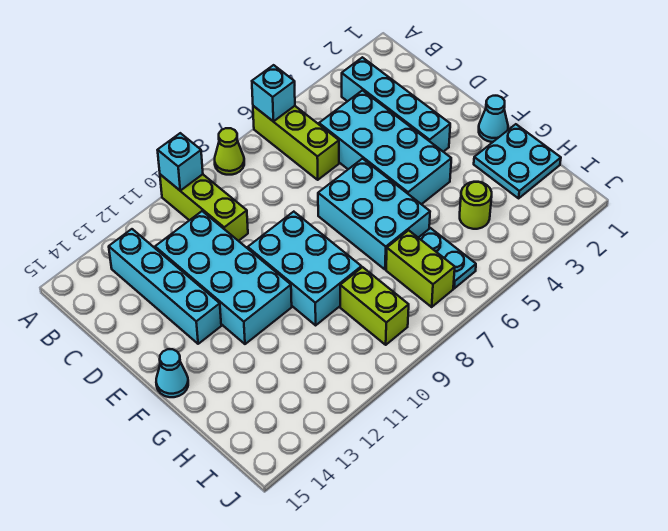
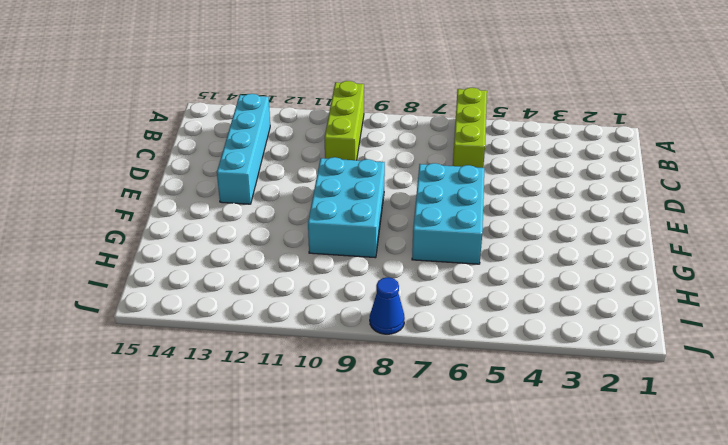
blue cone J8 level 1 -> none
none -> lime cone A8 level 1
none -> cyan brick B3:E3 level 1
none -> cyan brick C4:F5 level 1

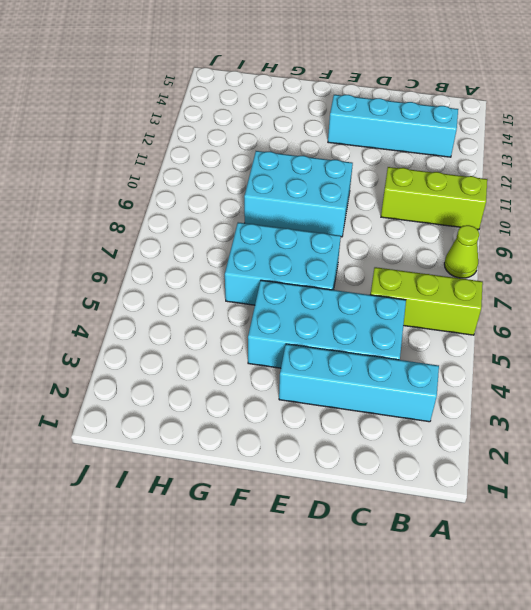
none -> cyan brick C11:F12 level 1
none -> cyan cone F1 level 1
none -> cyan cone F15 level 1

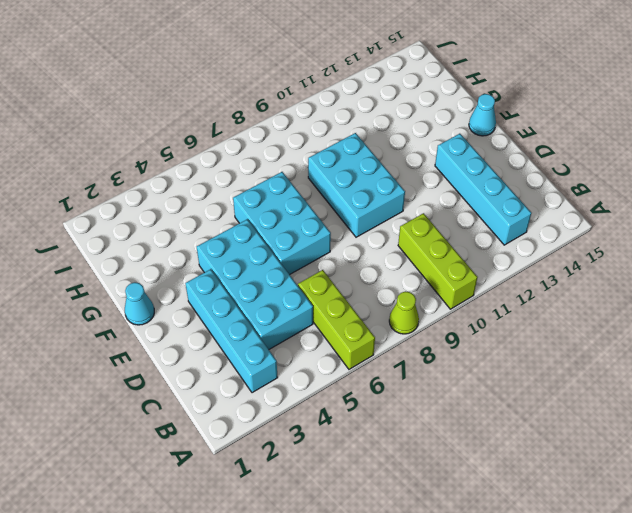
none -> cyan brick C11:F12 level 1
none -> cyan plate G1:H2 level 1
none -> lime round brick H4 level 1

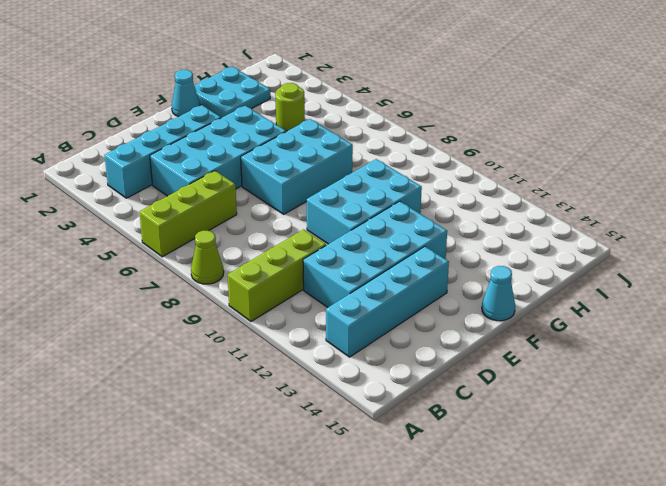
none -> cyan plate H6:I6 level 1
none -> lime brick H7:I7 level 1
none -> lime brick H9:I9 level 1

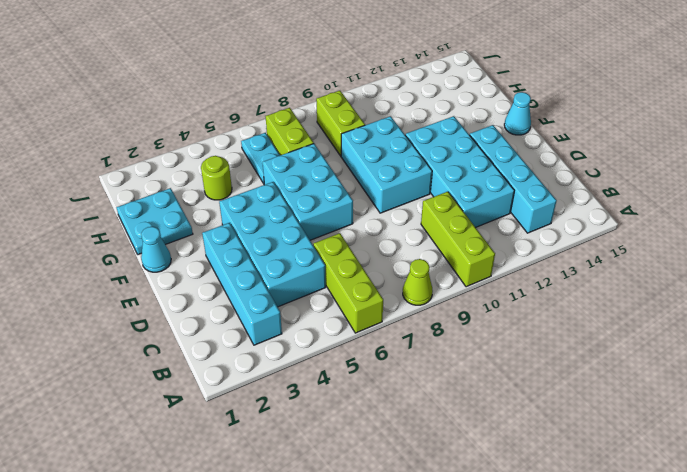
none -> cyan brick A6 level 2
none -> cyan brick A10 level 2

